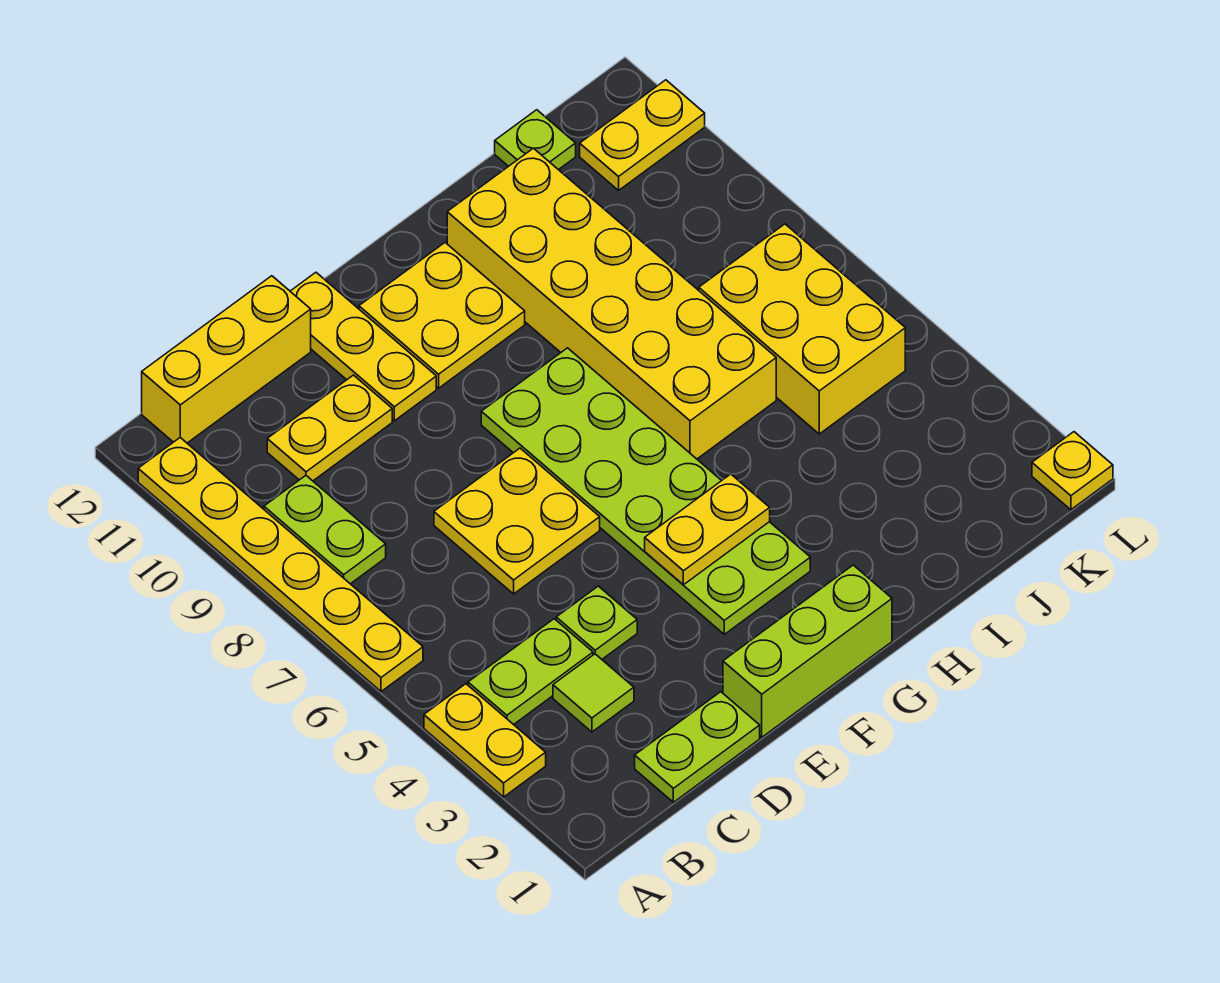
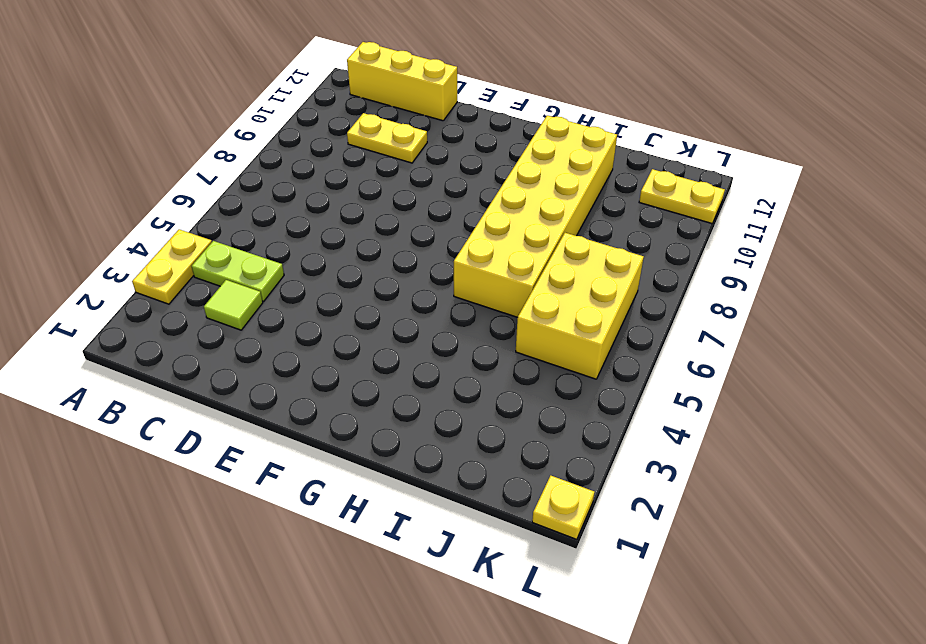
none -> yellow plate A6:A11 level 1
none -> lime plate B8:B9 level 1
none -> lime plate C1:D1 level 1

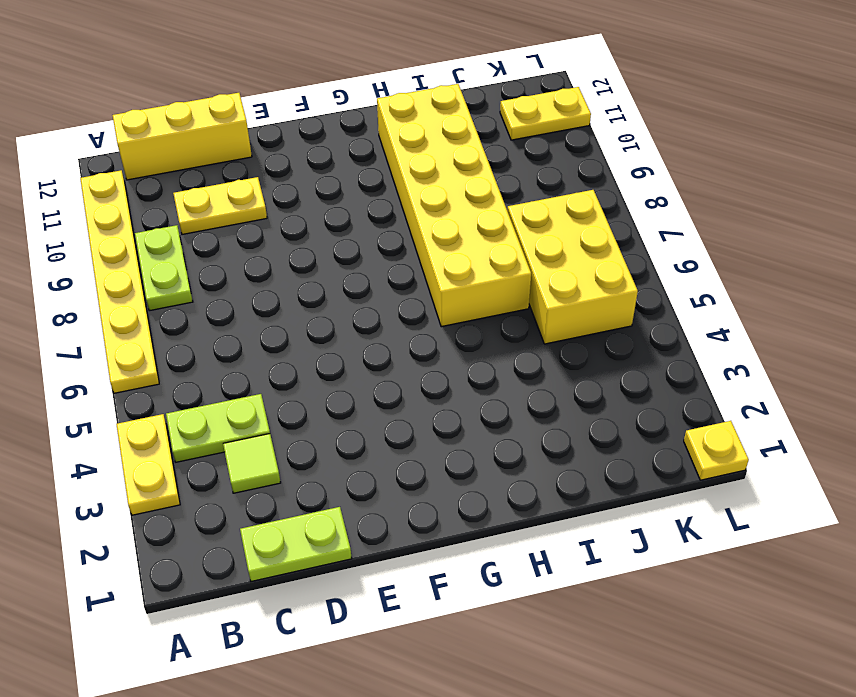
none -> lime plate D4 level 1
none -> yellow plate D6:E7 level 1
none -> lime brick E1:G1 level 1

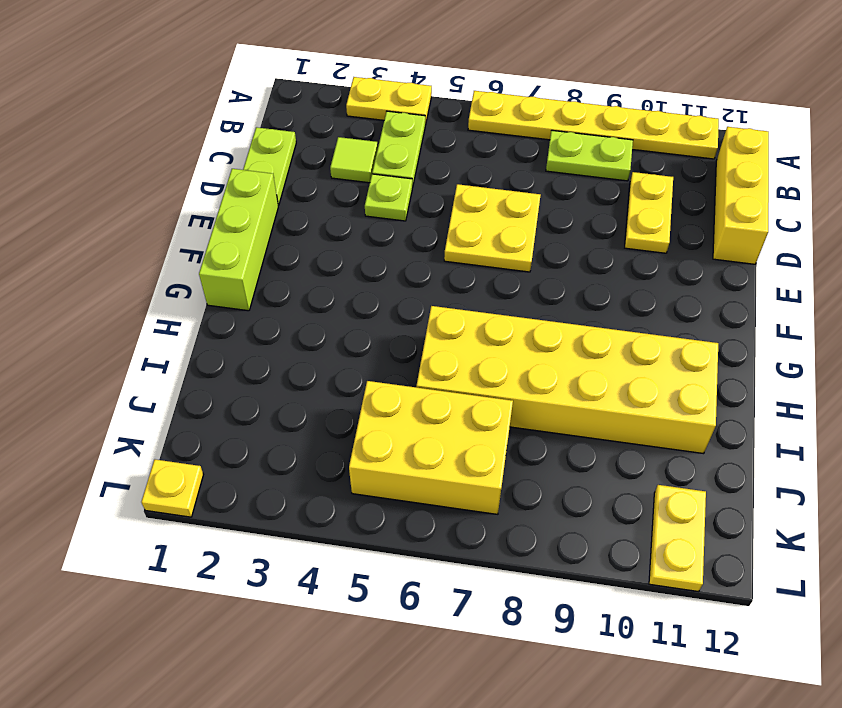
none -> yellow plate E10:E12 level 1
none -> lime plate F3:G8 level 1
none -> yellow plate F10:G11 level 1

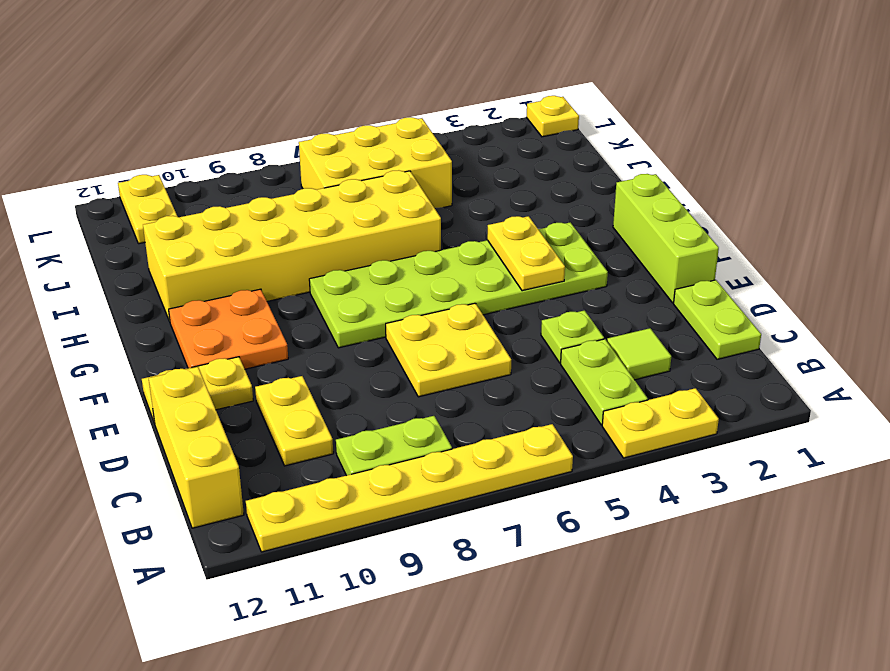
yellow plate E11:E12 level 1 -> yellow plate E10:E12 level 1
orange plate F10:G11 level 1 -> yellow plate F10:G11 level 1
none -> lime plate J12 level 1

